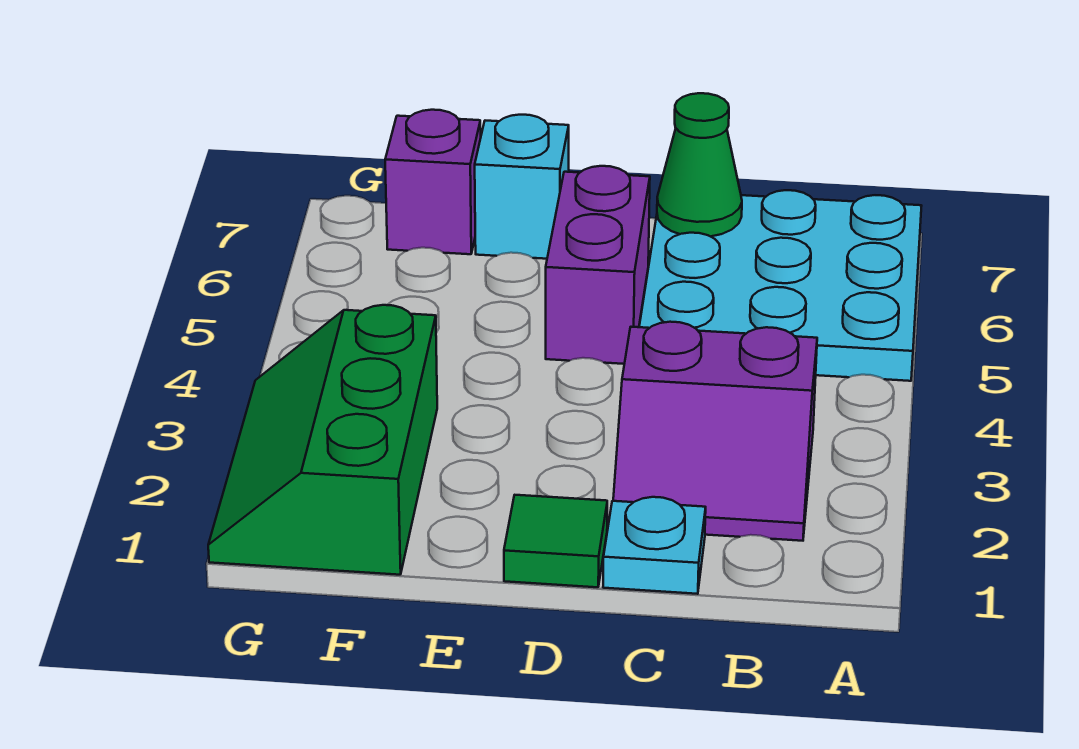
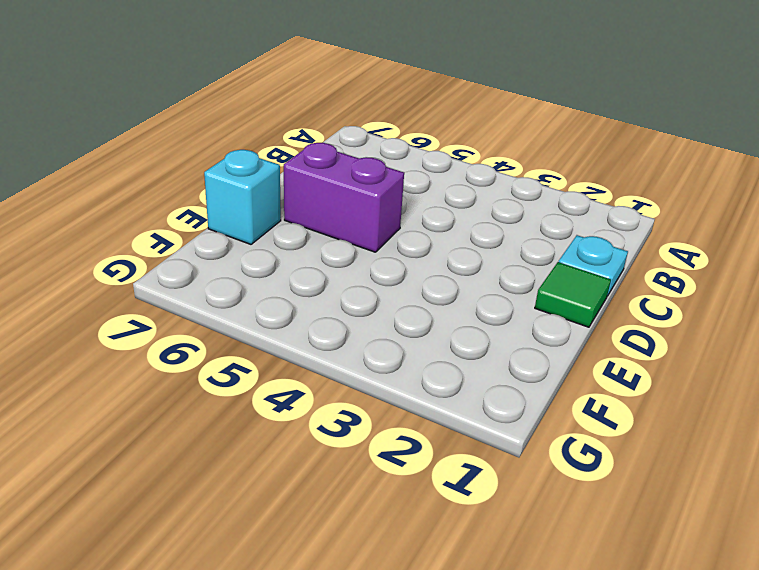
none -> cyan plate A5:C7 level 1
none -> purple slope B2:C3 level 1 top 3

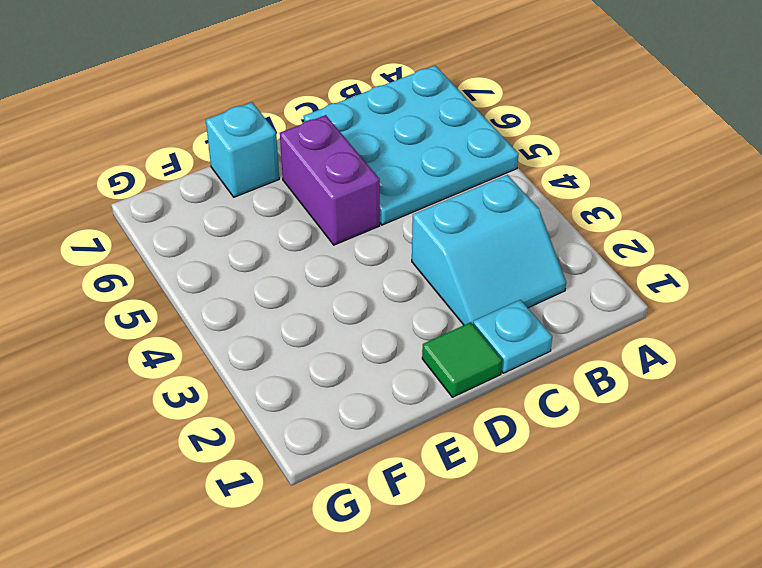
cyan slope B2:C3 level 1 top 3 -> purple slope B2:C3 level 1 top 3
none -> green slope F1:G3 level 1 top F
none -> purple brick F7 level 1

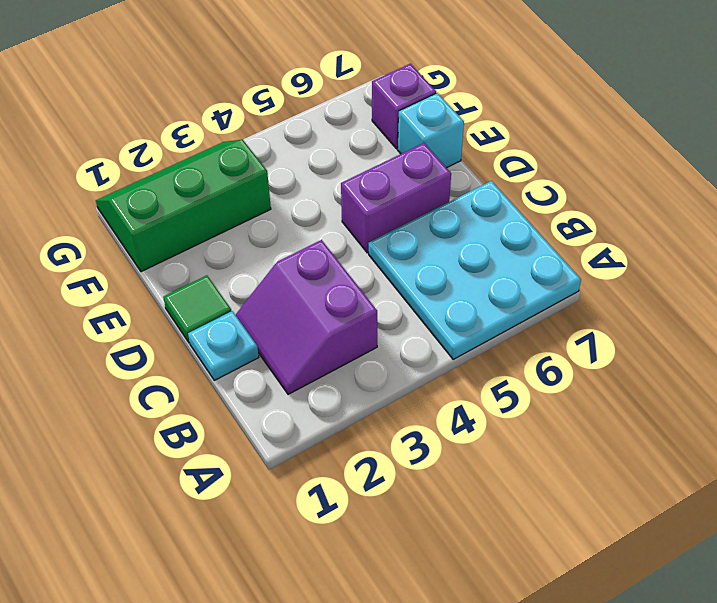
none -> green cone C7 level 2

